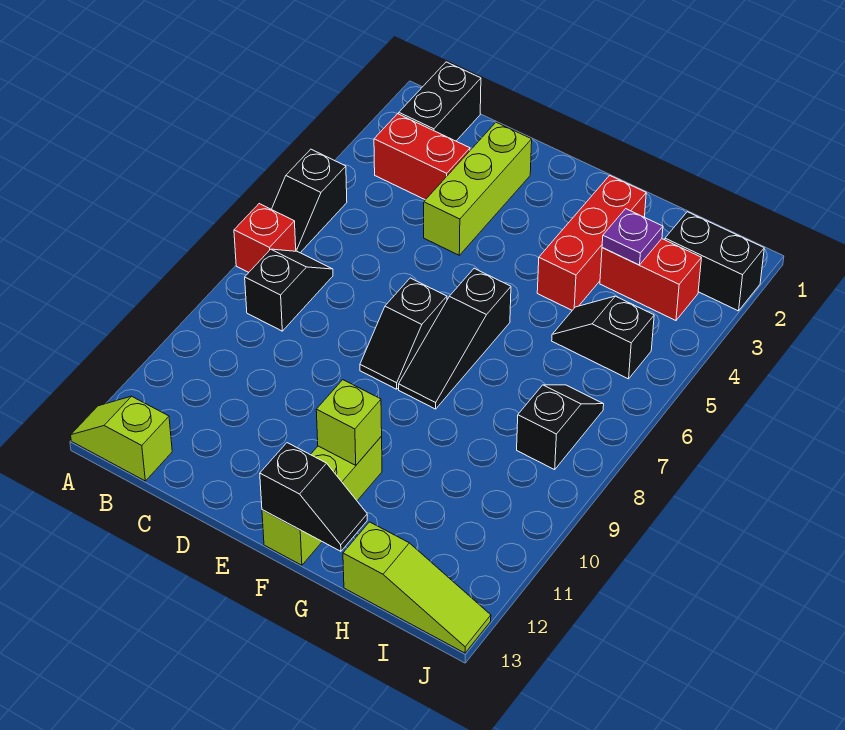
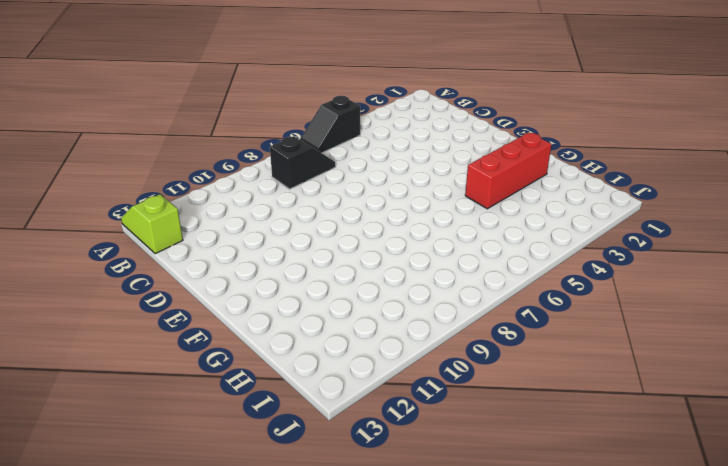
none -> red brick A7 level 1
none -> black brick B1:B2 level 1
none -> red brick B3:C3 level 1

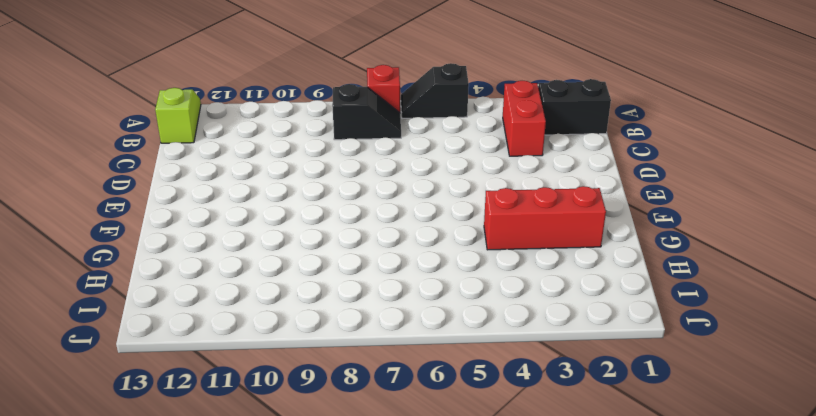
none -> lime brick D2:D4 level 1
none -> black slope E7:E8 level 1 top 7
none -> black slope F6:F8 level 1 top 6

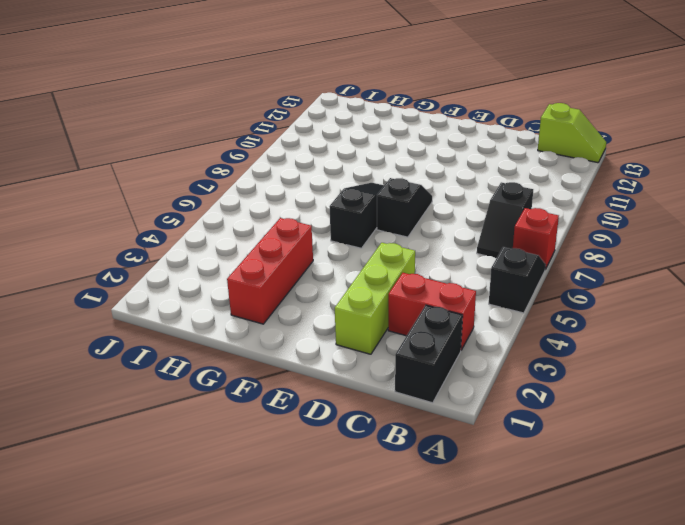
none -> lime brick F11:F13 level 1
none -> red brick H3:I3 level 1
none -> black slope H5:I5 level 1 top I

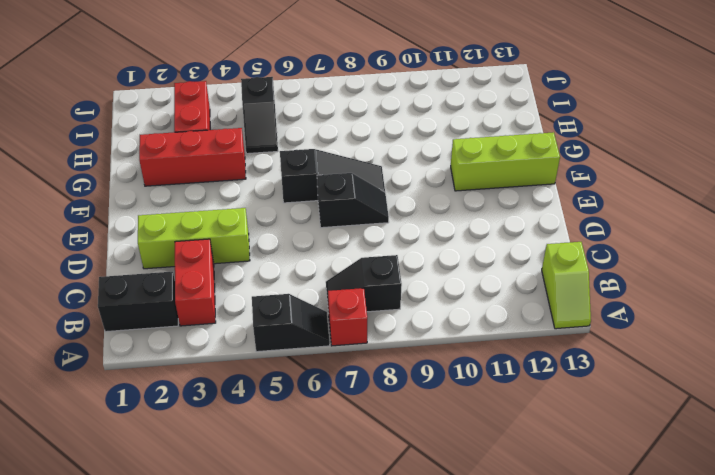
none -> lime slope H13:J13 level 1 top H
none -> black brick I2:J2 level 1
none -> black slope I7:I8 level 1 top 8

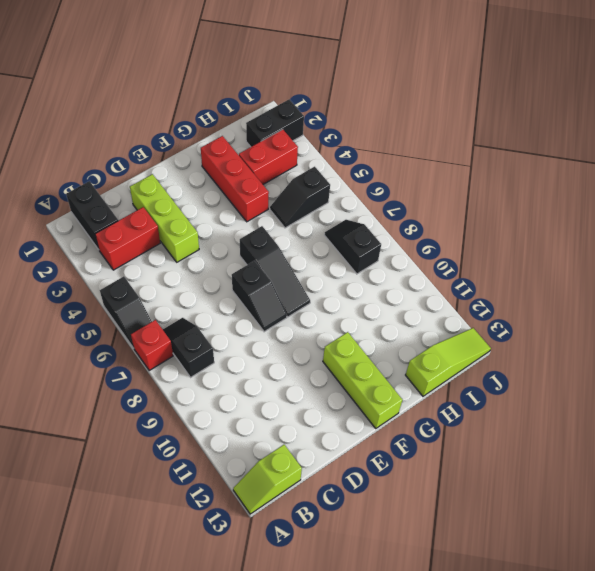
none -> lime brick F11 level 2
none -> black slope F13:G13 level 2 top F
none -> purple plate H3 level 2

